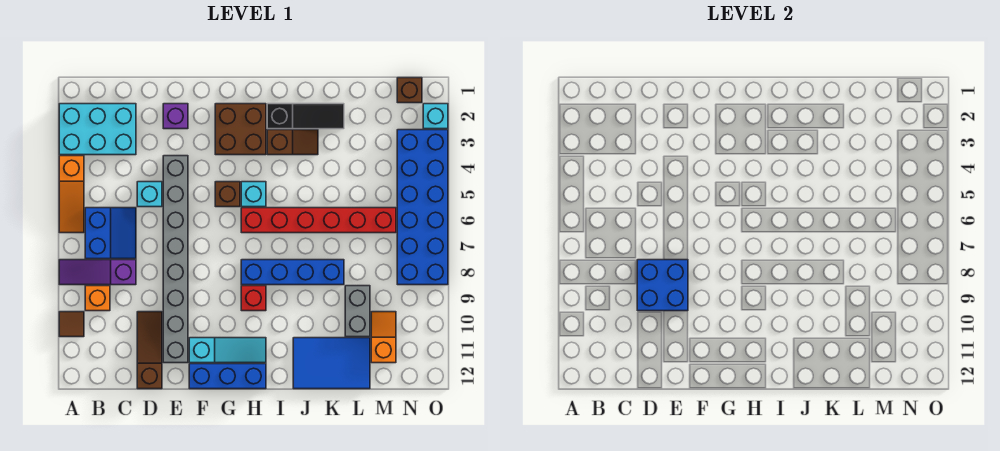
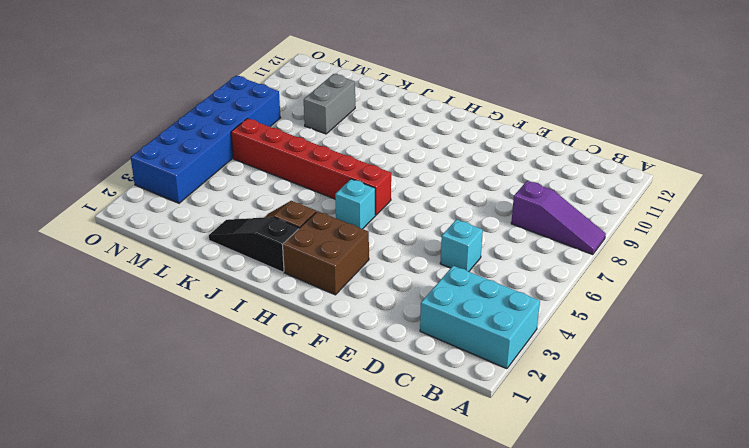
none -> orange slope A4:A6 level 1 top 4
none -> brown tile A10 level 1
none -> blue slope B6:C7 level 1 top B

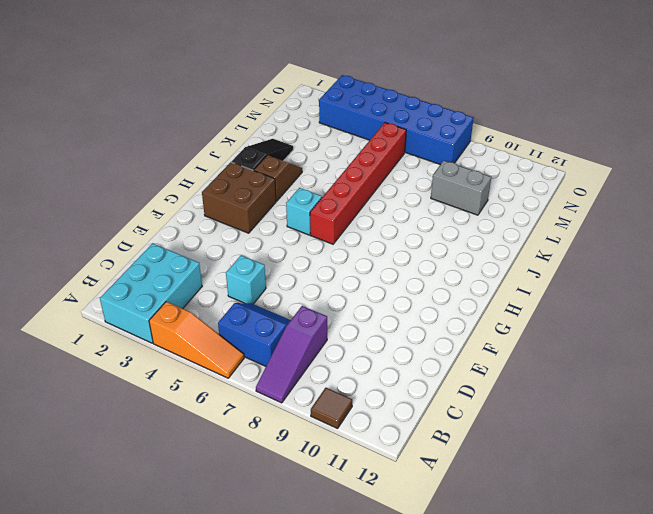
none -> orange brick B9 level 1
none -> brown slope D10:D12 level 1 top 12
none -> purple brick E2 level 1

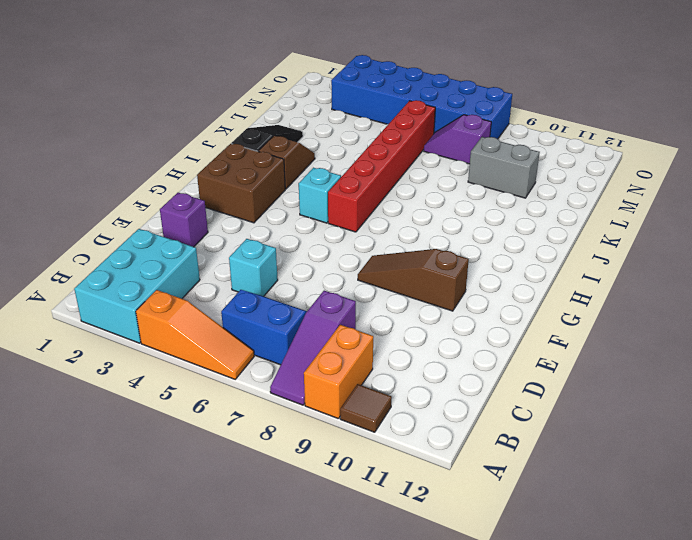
orange brick A9:B9 level 1 -> orange brick B9 level 1
brown slope F8:F10 level 1 top 10 -> brown slope D10:D12 level 1 top 12
purple slope M7:M8 level 1 top 8 -> none
none -> grey brick E4:E11 level 1
none -> cyan slope F11:H11 level 1 top F
none -> blue brick F12:H12 level 1

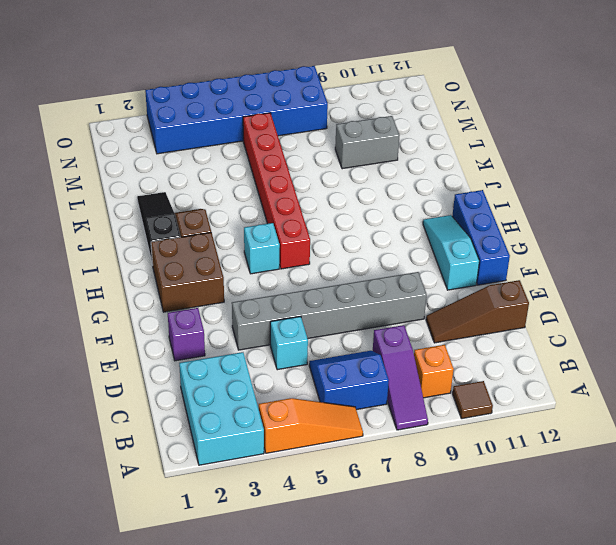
grey brick E4:E9 level 1 -> grey brick E4:E11 level 1
none -> brown brick G5 level 1
none -> blue brick H8:K8 level 1
none -> red brick H9 level 1

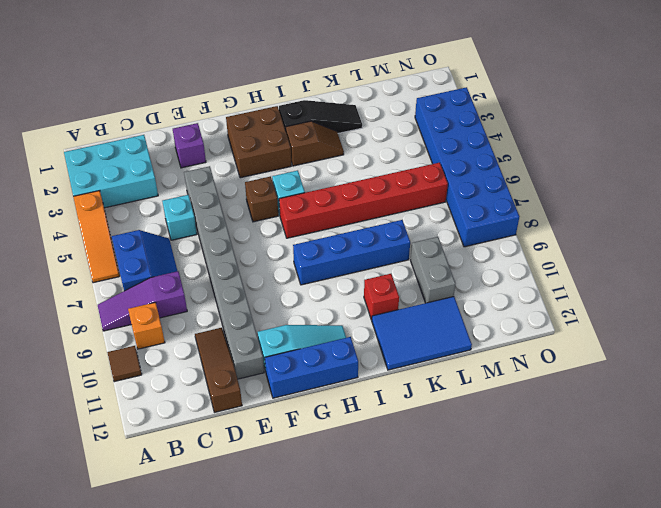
red brick J10 level 1 -> red brick H9 level 1
none -> orange slope M10:M11 level 1 top 11
none -> brown brick N1 level 1
none -> cyan brick O2 level 1

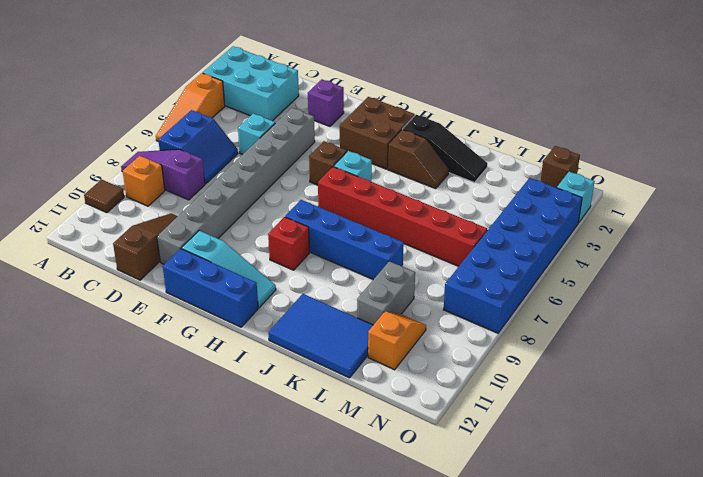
none -> blue brick D8:E9 level 2

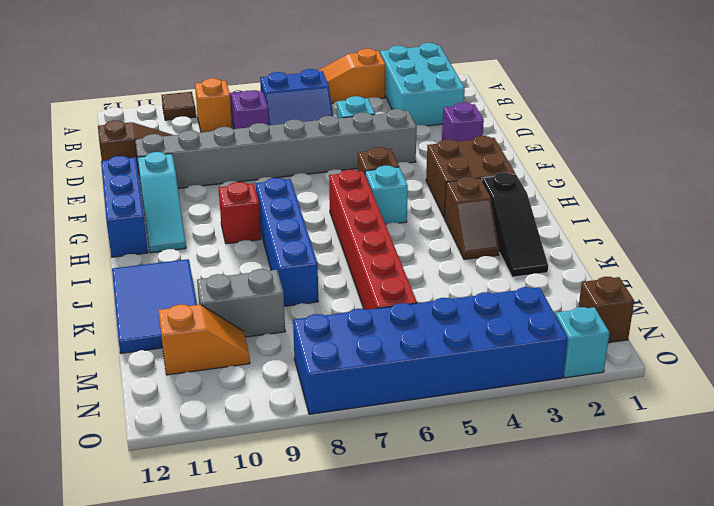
none -> blue brick D8:E9 level 2

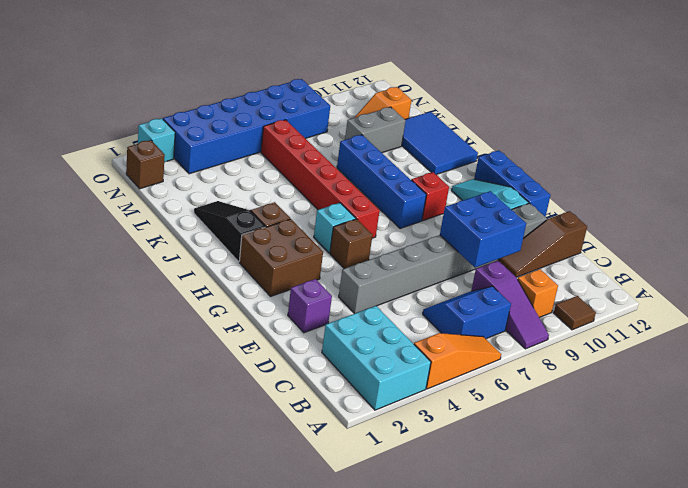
none -> cyan brick D5 level 1

